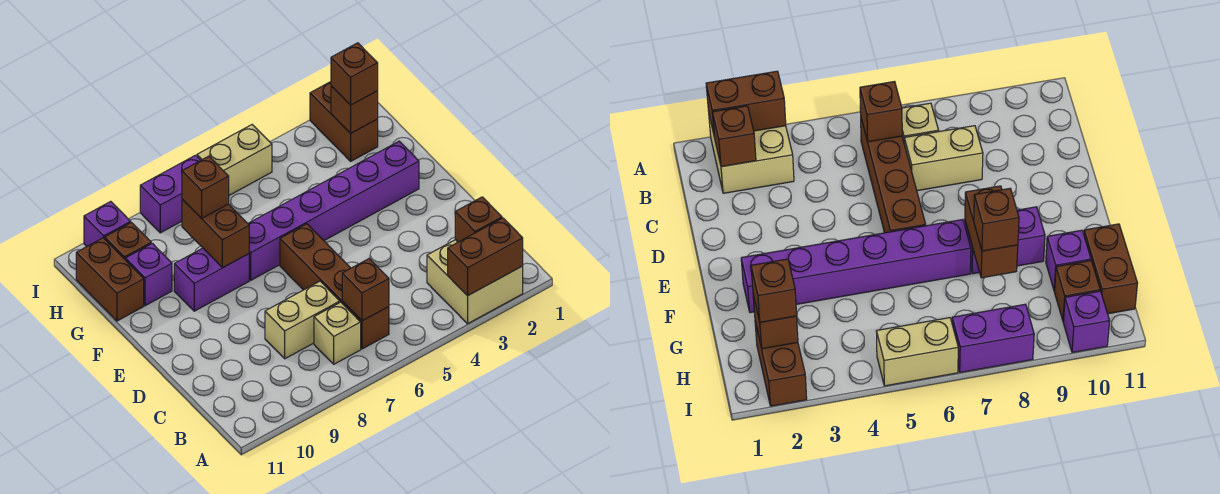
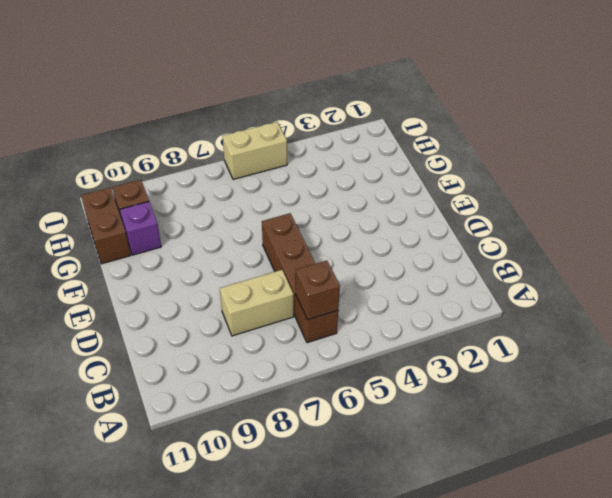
none -> tan brick A2:B3 level 1
none -> tan brick B7 level 1
none -> purple brick F2:F7 level 1

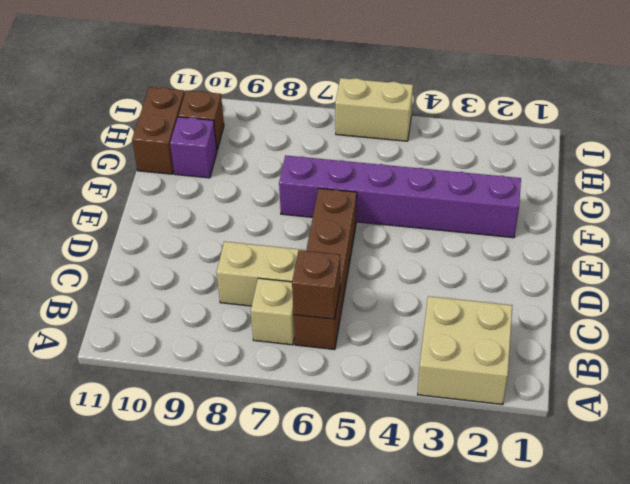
none -> purple brick F8:F9 level 1
none -> brown brick H2:I2 level 1
none -> purple brick I7:I8 level 1

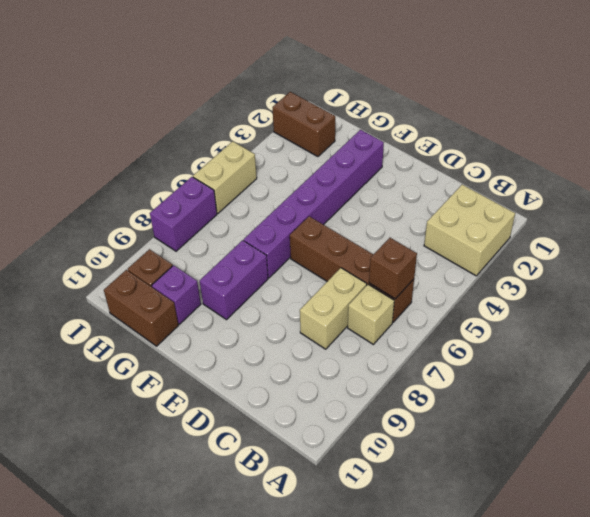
none -> purple brick I10 level 1
none -> brown brick A2:A3 level 2
none -> brown brick B2 level 2

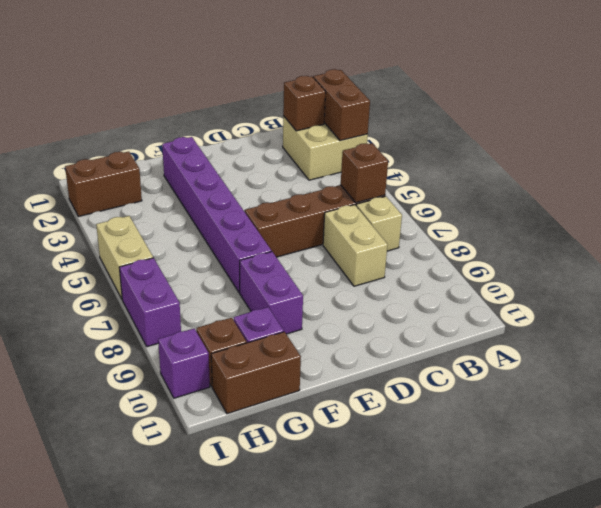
none -> brown brick F8:G8 level 2
none -> brown brick H2 level 2
none -> brown brick G8 level 3

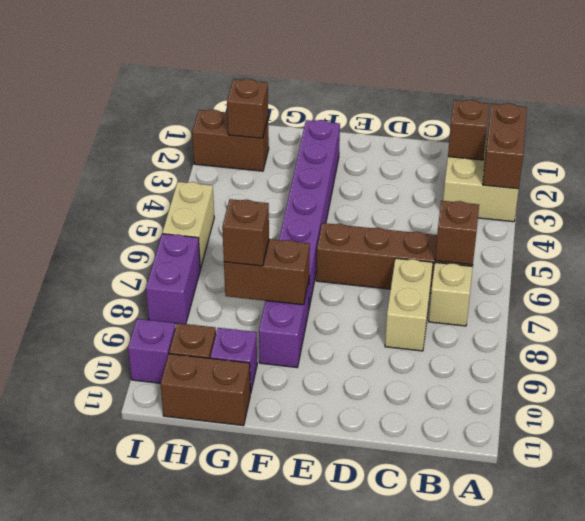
none -> brown brick H2 level 3

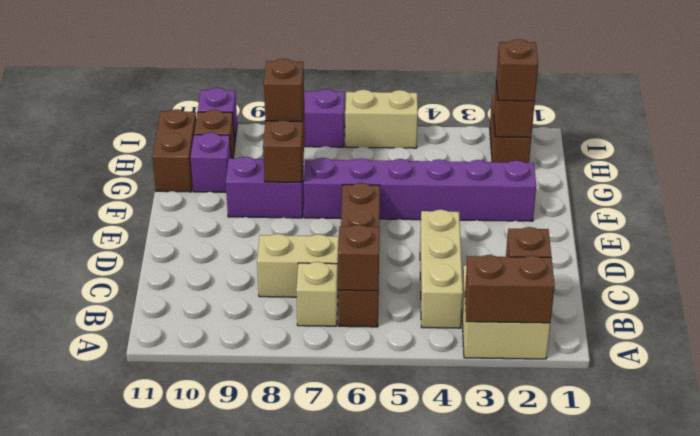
tan brick B4:D4 level 1 -> none

